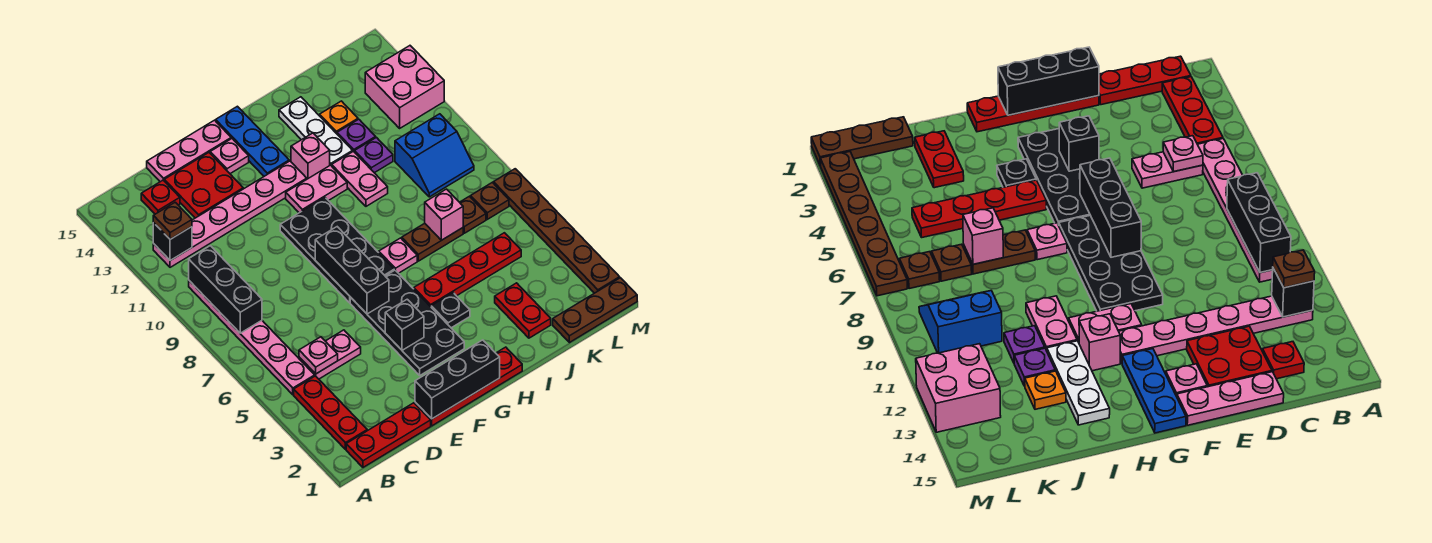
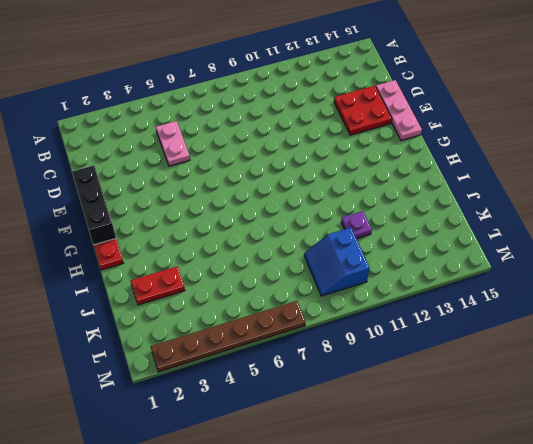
none -> red plate B1:D1 level 1
none -> red plate B2:B4 level 1
none -> pink plate B5:B10 level 1
none -> pink plate B12:G12 level 1

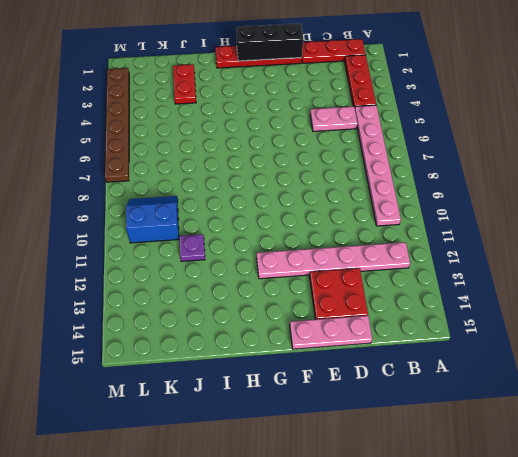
none -> red plate C14 level 1
none -> black plate F3:G6 level 1
none -> black plate F7:G10 level 1
none -> pink plate F14 level 1

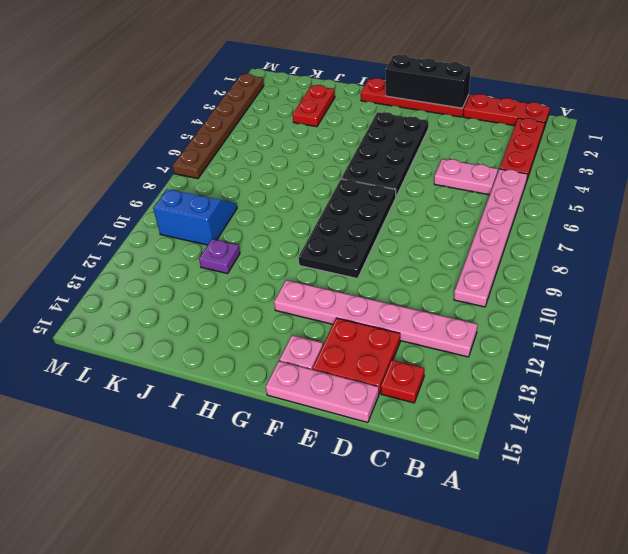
none -> pink plate G11:H11 level 1
none -> blue plate G13:G15 level 1
none -> black plate H4 level 1
none -> red plate H5:K5 level 1

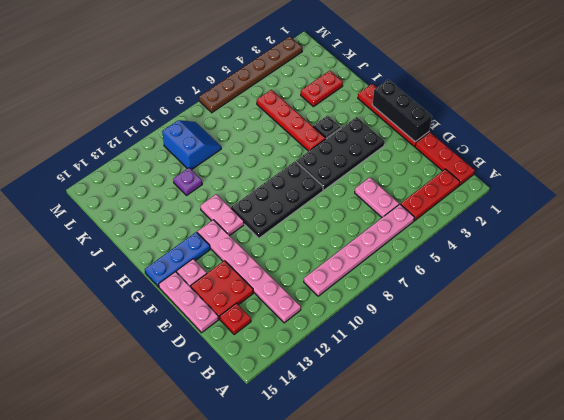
none -> pink plate H7 level 1
none -> pink brick H12 level 1
none -> brown plate I7:J7 level 1
none -> pink plate I10:I11 level 1

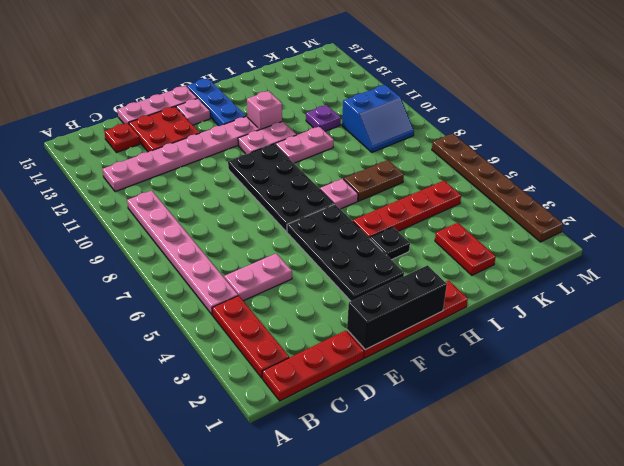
pink plate H10:I10 level 1 -> pink plate I10:I11 level 1
none -> white plate I12:I14 level 1
none -> purple plate J12 level 1
none -> orange plate J13 level 1
none -> brown plate K1:M1 level 1

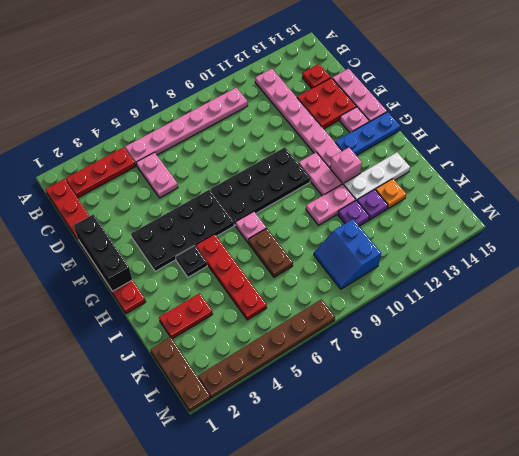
none -> brown plate K7 level 1
none -> brown plate L7 level 1
none -> pink brick L12:M13 level 1
none -> black brick B8:B10 level 2

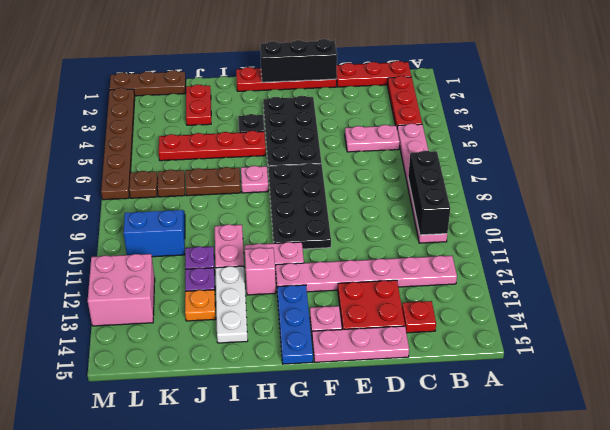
none -> black brick B12 level 2
none -> pink plate C5 level 2
none -> black brick F4 level 2
none -> black brick F6:F8 level 2

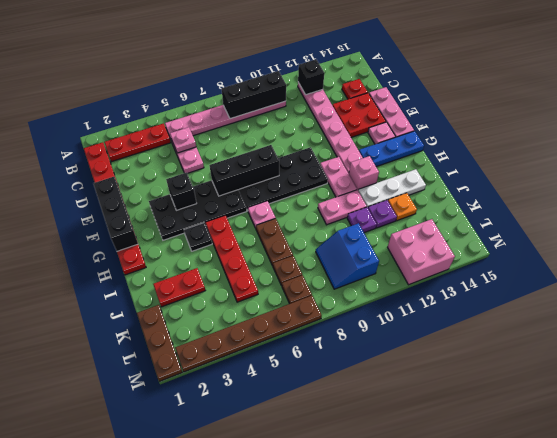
none -> pink brick J7 level 2
none -> brown plate B12 level 3

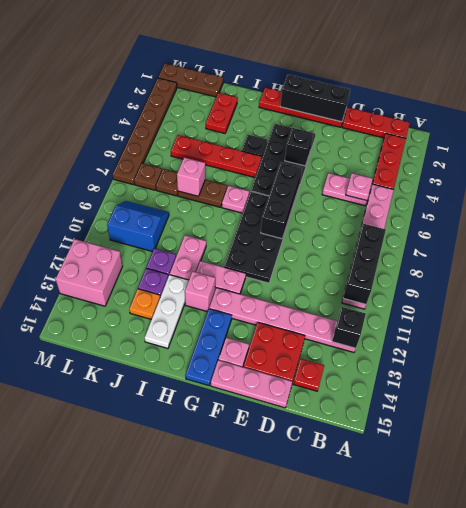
none -> brown plate B12 level 3

